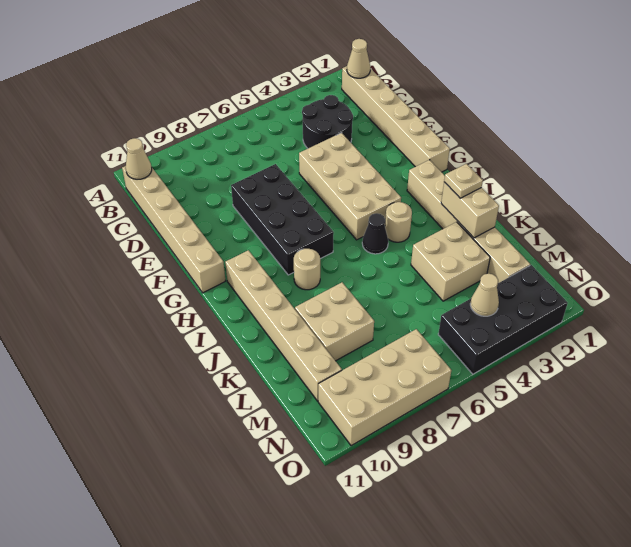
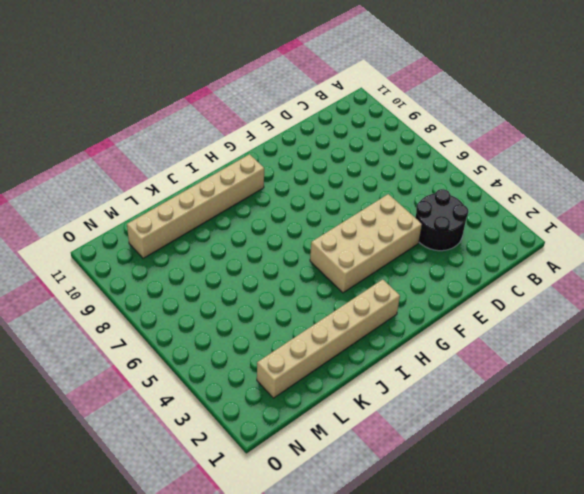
none -> tan brick B1:G1 level 1
none -> tan brick B11:G11 level 1
none -> black brick E7:H8 level 1

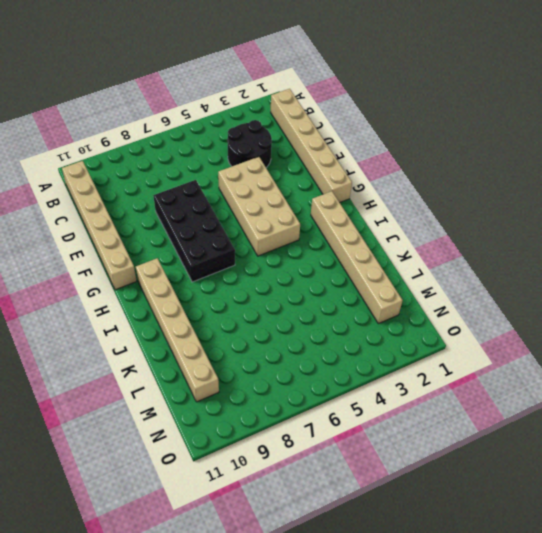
none -> tan round brick I4 level 1
none -> black cone I5 level 1
none -> tan round brick I8 level 1

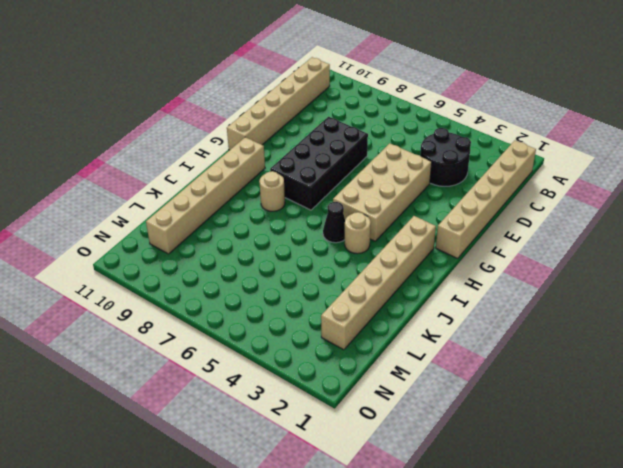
none -> tan brick K3:L4 level 1
none -> tan brick K8:L9 level 1
none -> black brick N2:O5 level 1

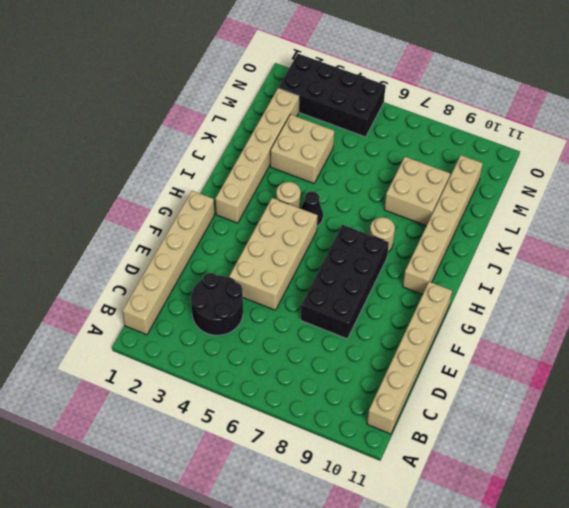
none -> tan brick N7:O10 level 1
none -> tan cone B1 level 2
none -> tan cone B11 level 2

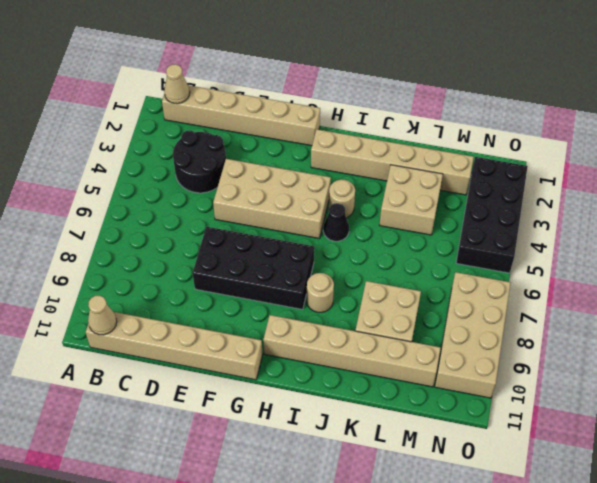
none -> tan brick J2:K2 level 2
none -> tan cone N4 level 2
none -> tan plate J2 level 3

